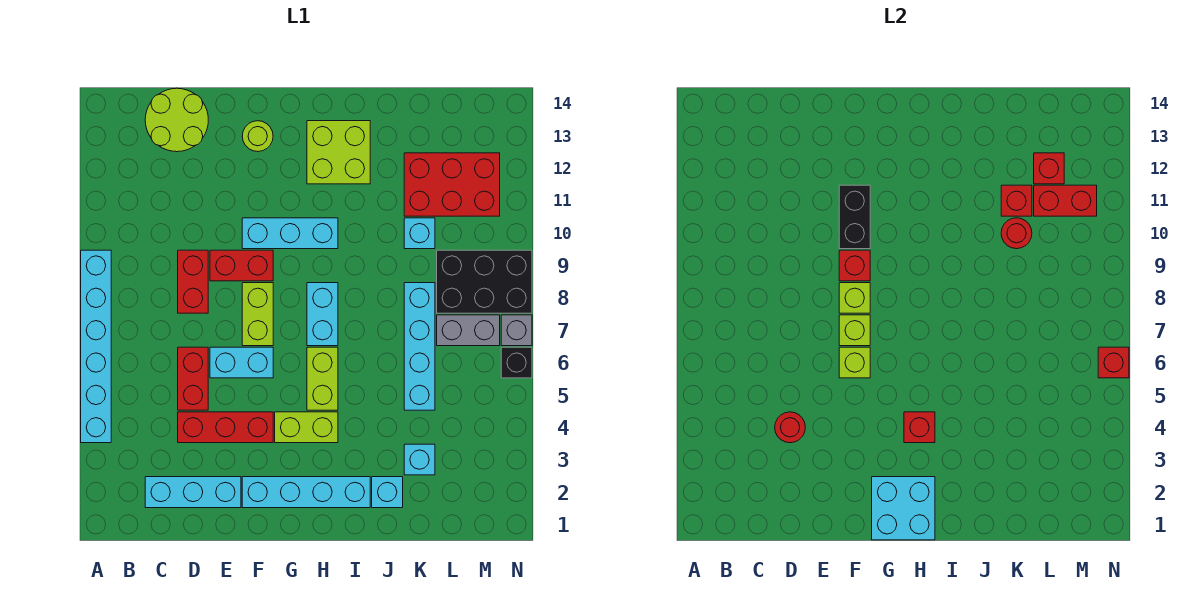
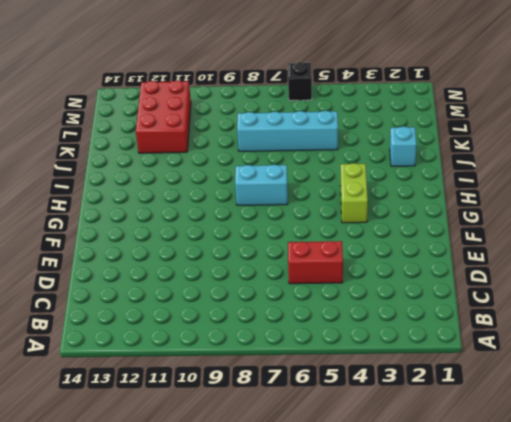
none -> cyan brick A4:A9 level 1
none -> cyan brick C2:E2 level 1
none -> lime round brick C13:D14 level 1
none -> red brick D4:F4 level 1

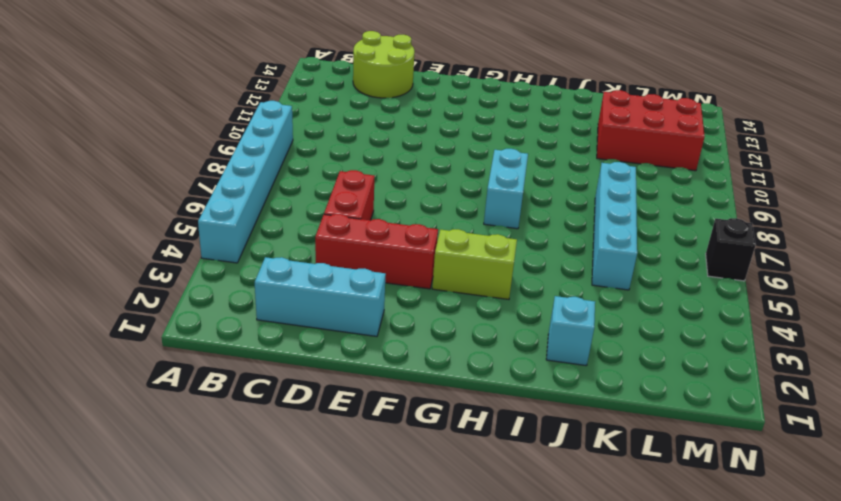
none -> red brick D8:D9 level 1
none -> cyan brick E6:F6 level 1
none -> red brick E9:F9 level 1
none -> cyan brick F2:I2 level 1

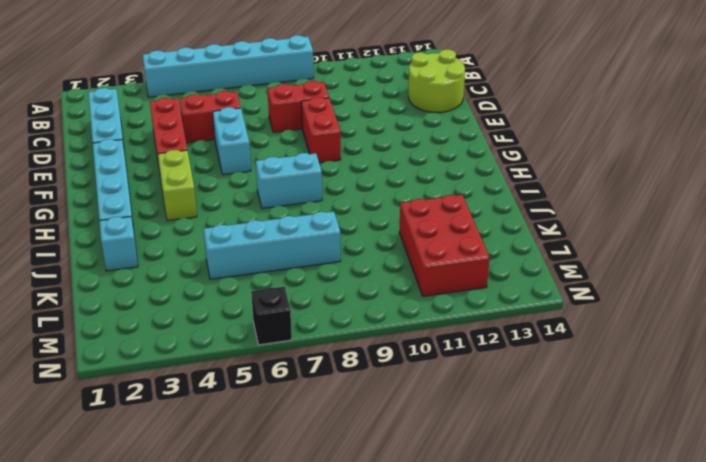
none -> lime brick F7:F8 level 1
none -> cyan brick F10:H10 level 1
none -> lime round brick F13 level 1
none -> lime brick H5:H6 level 1

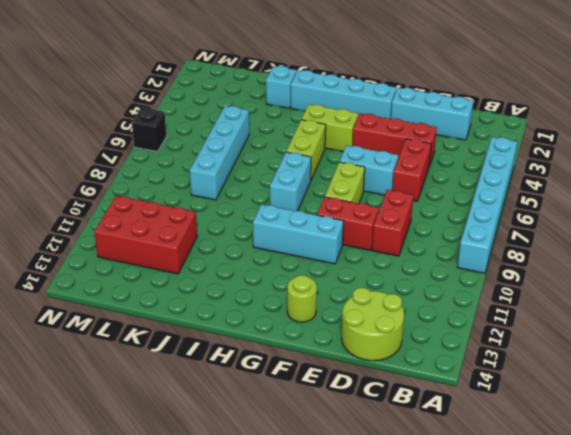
none -> lime brick H12:I13 level 1
none -> cyan brick K3 level 1
none -> cyan brick K10 level 1
none -> grey brick L7:M7 level 1

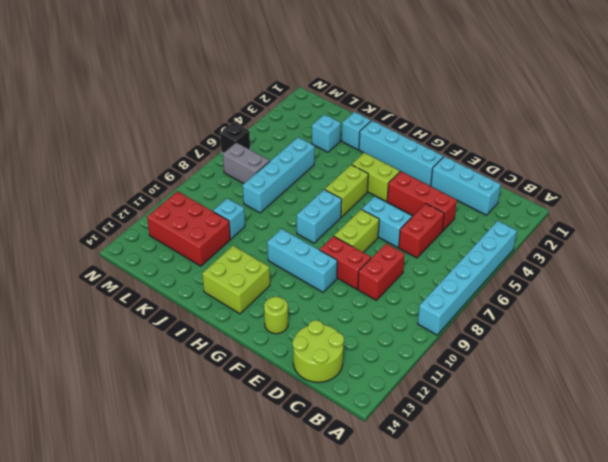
none -> black brick L8:N9 level 1
none -> grey brick N7 level 1
none -> red round brick D4 level 2
none -> lime brick F6 level 2

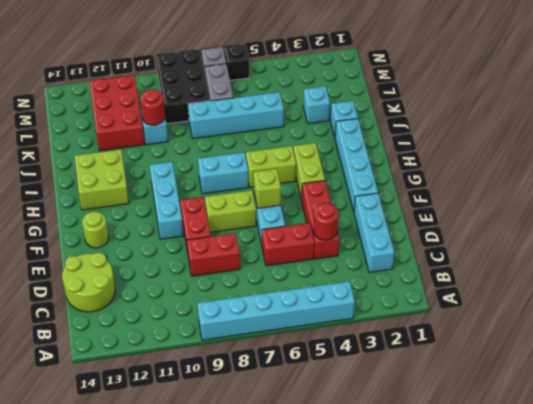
none -> lime brick F7 level 2
none -> lime brick F8 level 2
none -> red brick F9 level 2
none -> black brick F10:F11 level 2

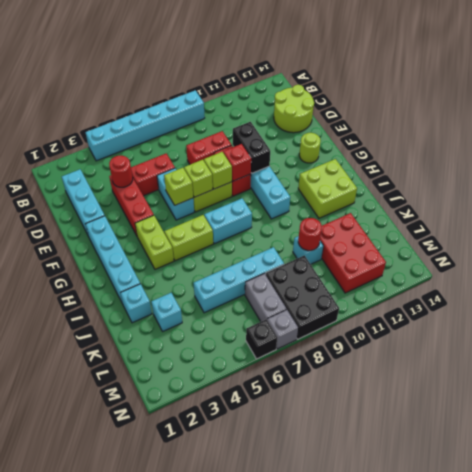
black brick E10:F10 level 2 -> black brick F10:F11 level 2
none -> cyan brick G1:H2 level 2
none -> red brick H4 level 2
none -> red brick K11 level 2
none -> red brick L11:M11 level 2

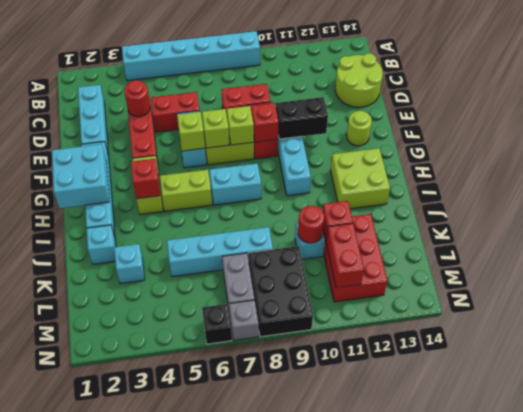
none -> red brick L12 level 2
none -> red brick N6 level 2

